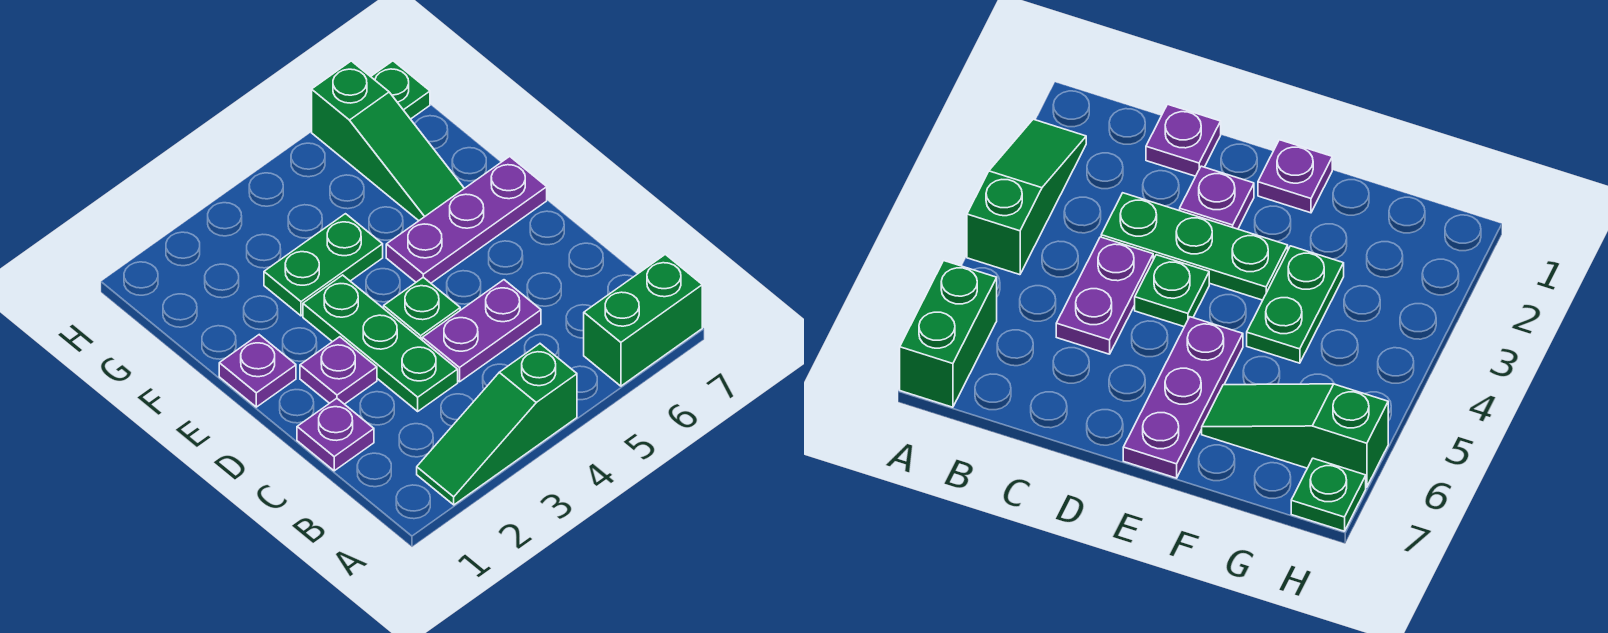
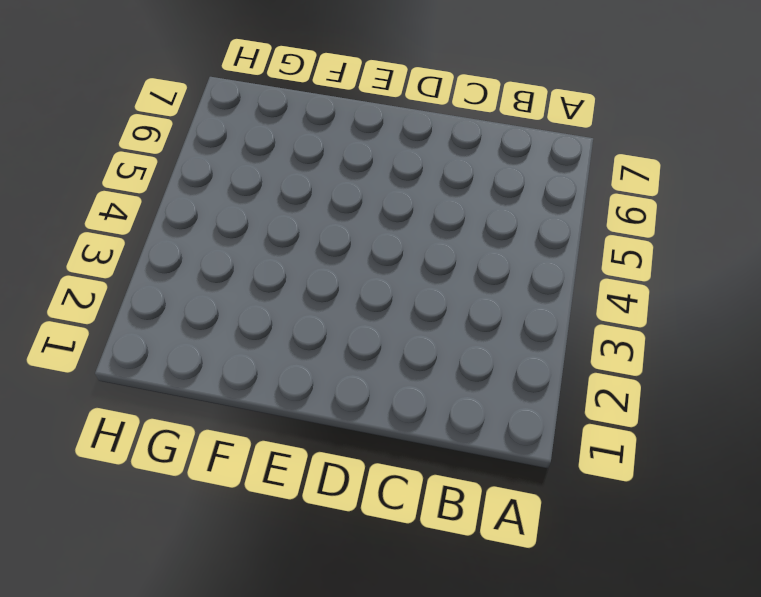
none -> green slope A2:A4 level 1 top 4
none -> green brick A6:A7 level 1
none -> purple plate C1 level 1

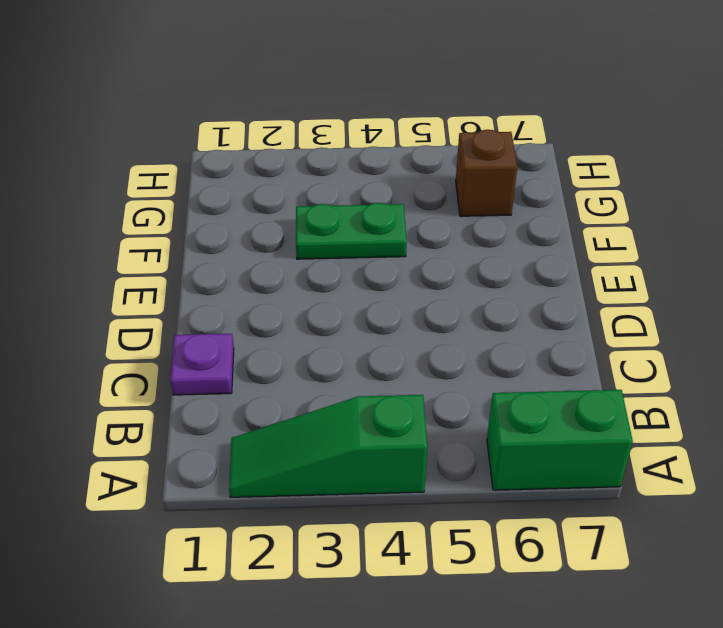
brown brick G6 level 1 -> green slope F6:H6 level 1 top H
none -> green plate C3:E3 level 1
none -> purple plate C4:C5 level 1
none -> purple plate D2 level 1

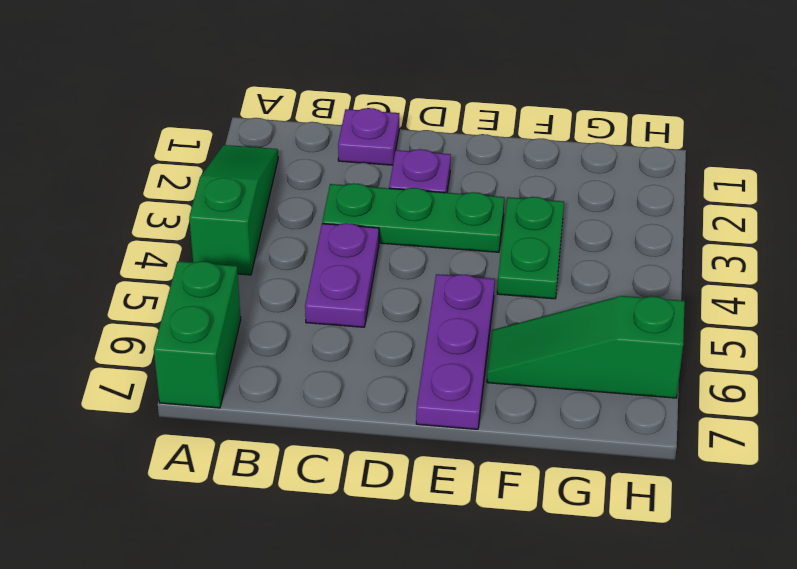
none -> green plate D4 level 1
none -> purple plate E1 level 1
none -> green plate H7 level 1

